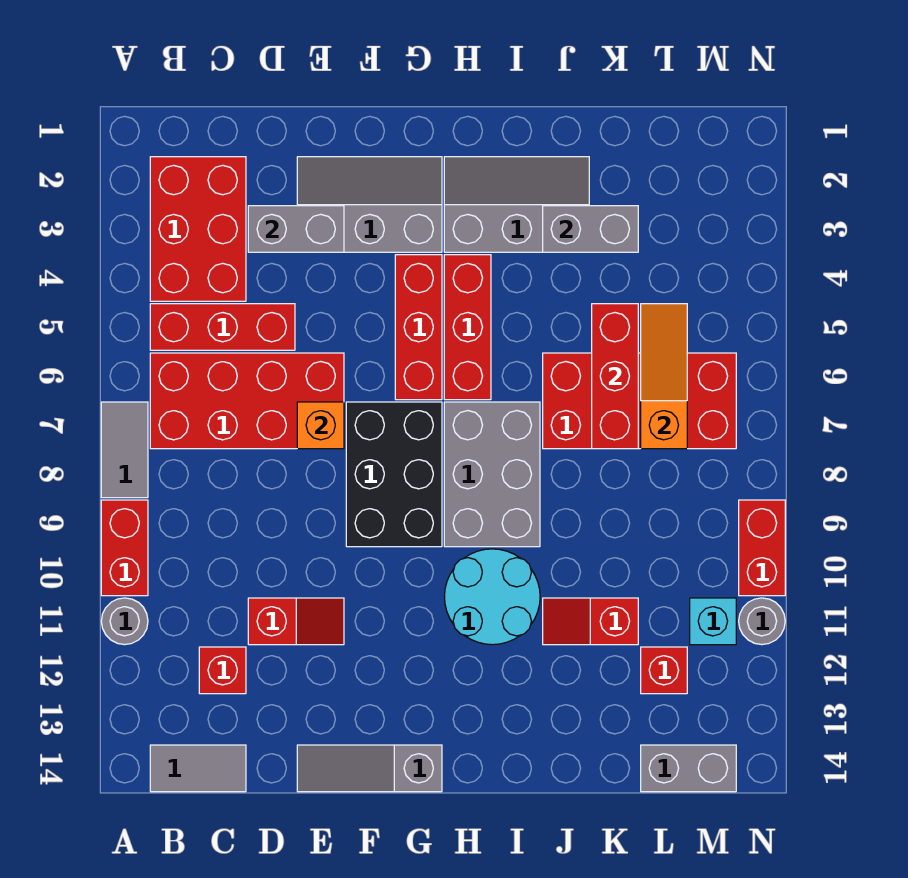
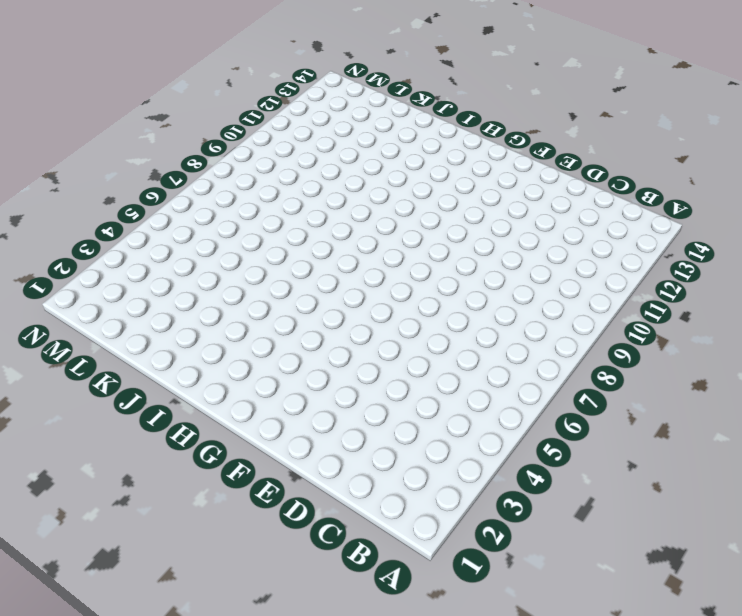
none -> grey tile A7:A8 level 1
none -> red brick A9:A10 level 1
none -> grey round brick A11 level 1

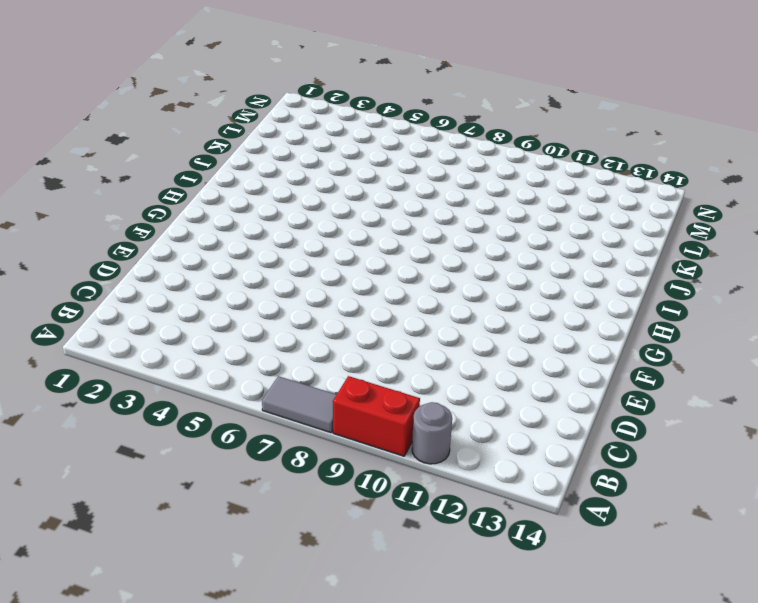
none -> red brick B2:C4 level 1
none -> red brick B5:D5 level 1
none -> red brick B6:E7 level 1

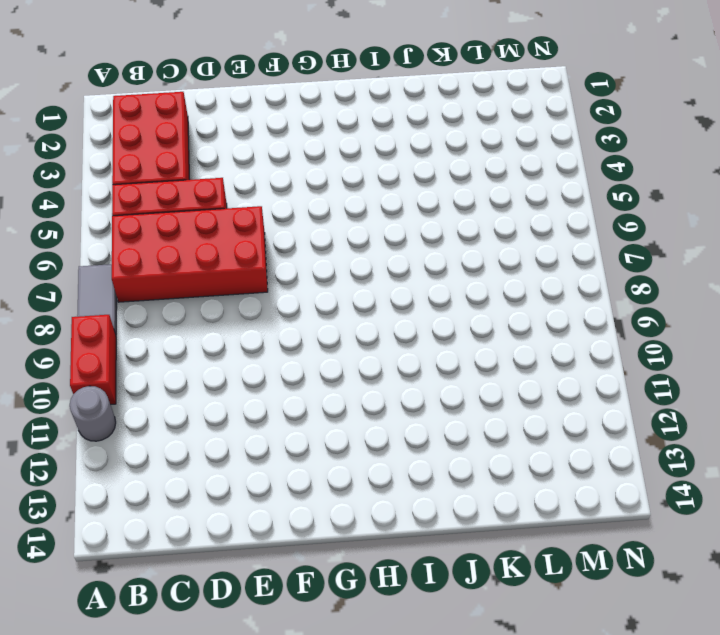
none -> grey tile B14:C14 level 1
none -> red brick C12 level 1
none -> red slope D11:E11 level 1 top D

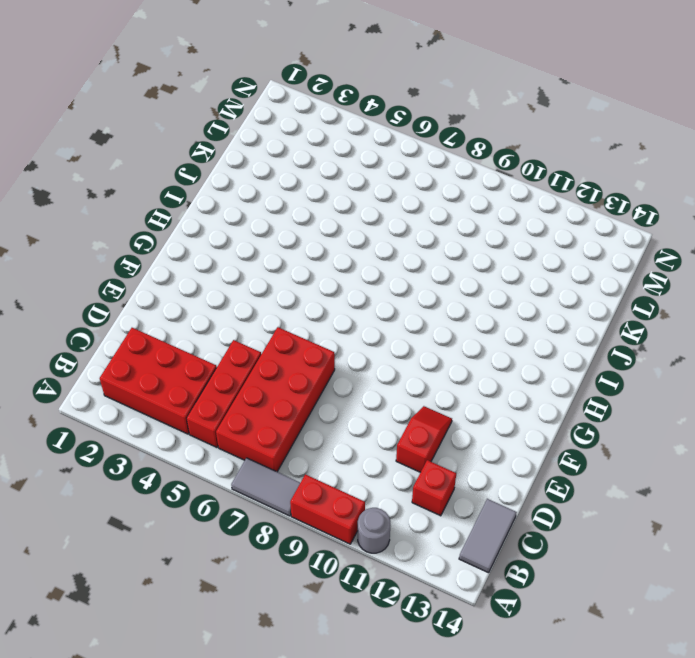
none -> grey slope E2:G3 level 1 top 3
none -> grey slope E14:G14 level 1 top G
none -> black brick F7:G9 level 1

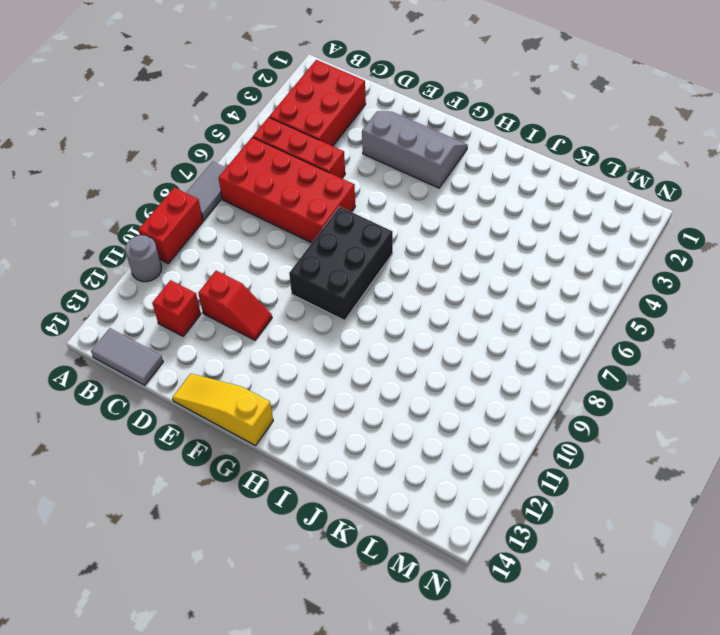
yellow slope E14:G14 level 1 top G -> grey slope E14:G14 level 1 top G
none -> red brick G4:G6 level 1
none -> grey slope H2:J3 level 1 top 3
none -> red brick H4:H6 level 1

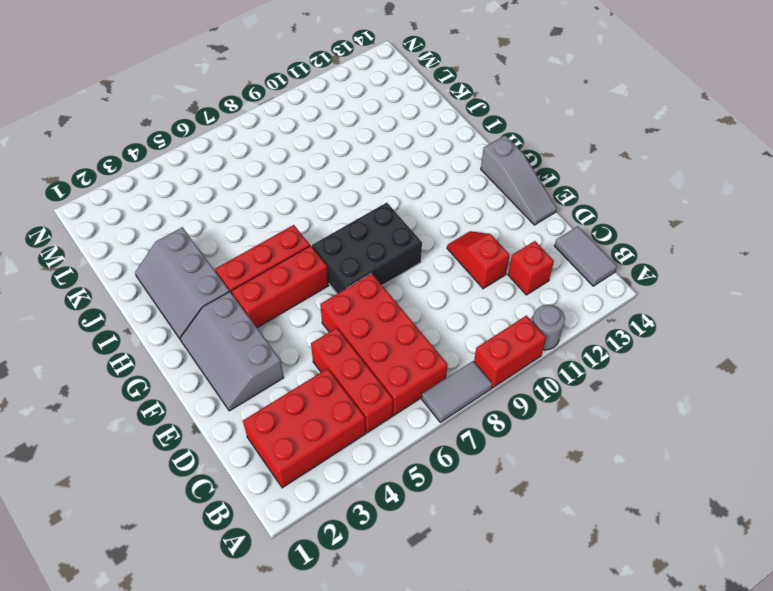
none -> grey brick H7:I9 level 1
none -> cyan round brick H10:I11 level 1
none -> red brick J6:M7 level 1

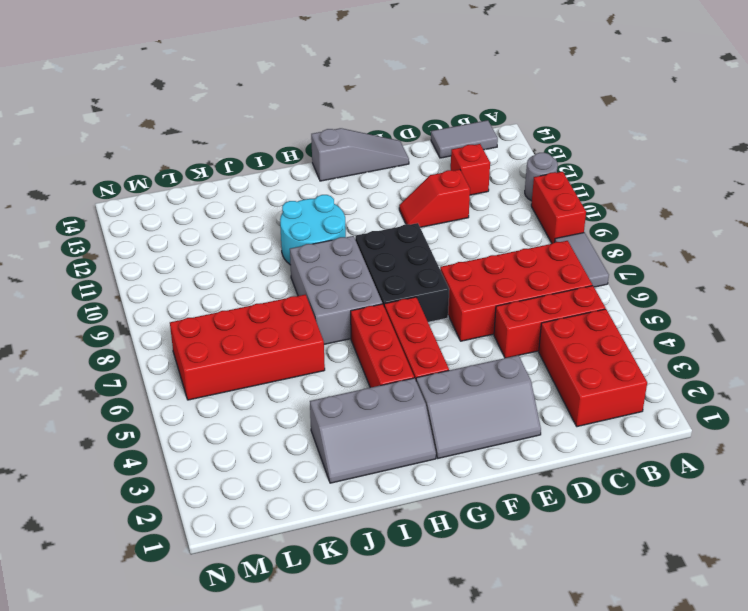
none -> red slope J11:K11 level 1 top K
none -> red brick L12 level 1
none -> grey brick L14:M14 level 1

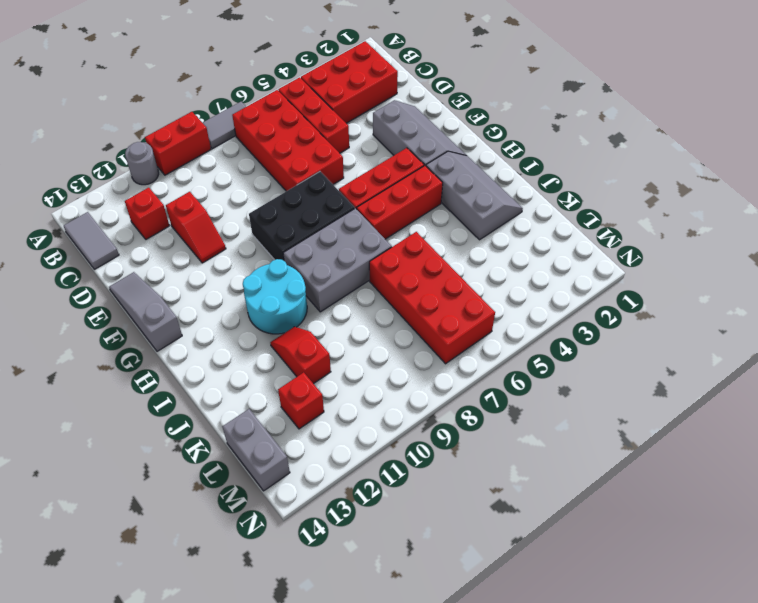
none -> cyan brick M11 level 1
none -> red brick N9:N10 level 1
none -> grey round brick N11 level 1

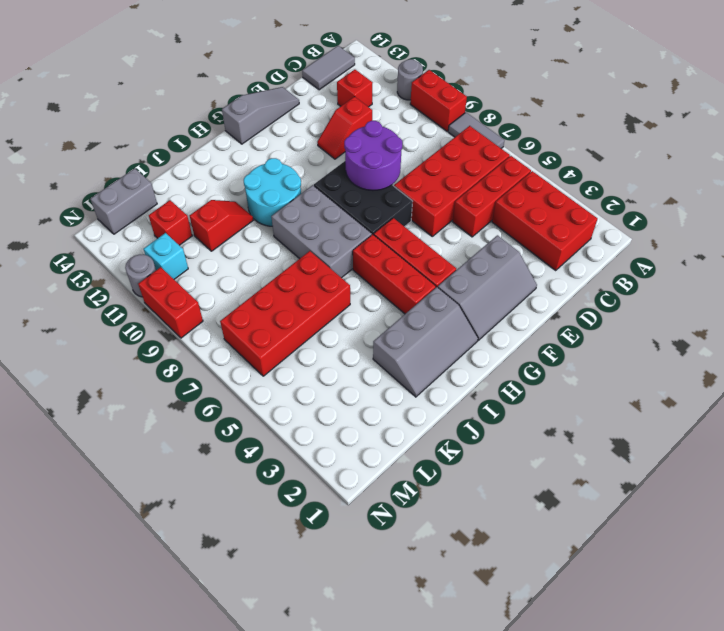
purple round brick E8:F9 level 2 -> none
none -> grey brick D3:E3 level 2
none -> orange brick E7 level 2
none -> grey brick J3:K3 level 2

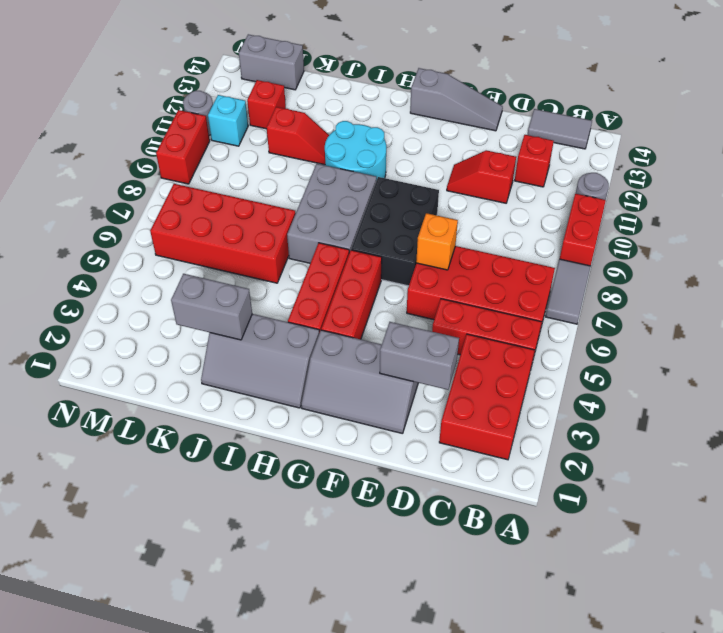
none -> red brick K5:K7 level 2
none -> orange slope L5:L7 level 2 top 7

